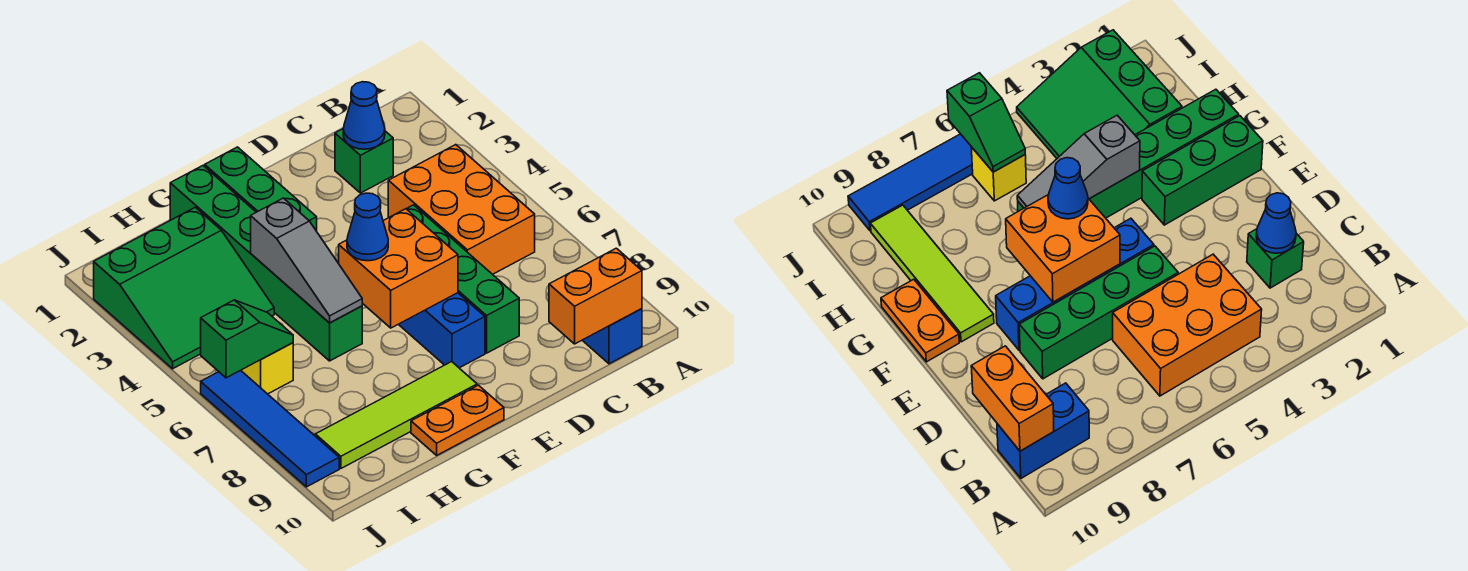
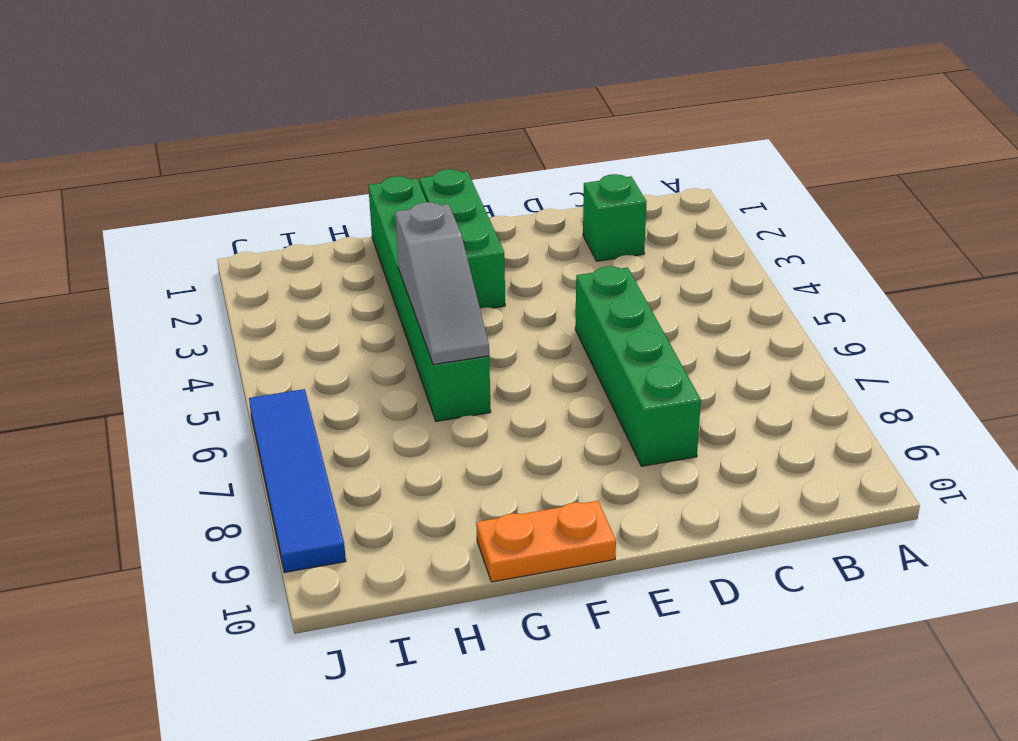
none -> orange brick B4:C6 level 1
none -> blue brick B9:B10 level 1
none -> blue brick E5:E8 level 1

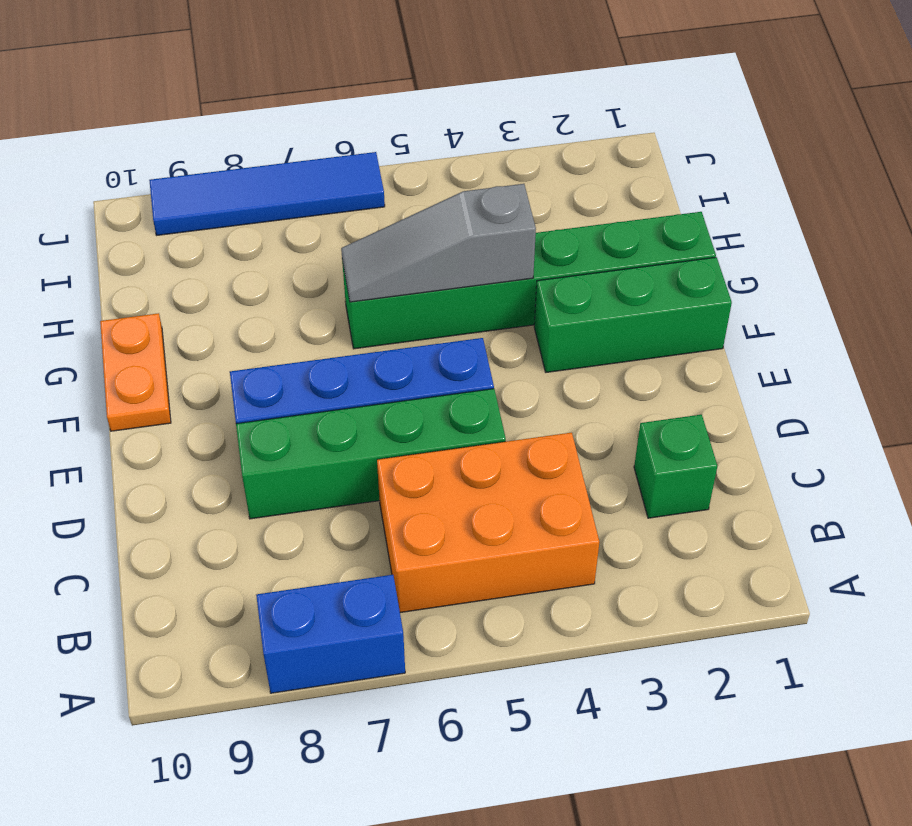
blue brick A7:A8 level 1 -> blue brick B9:B10 level 1
none -> lime tile F9:I9 level 1
none -> green slope H2:J4 level 1 top 2
none -> yellow brick I6 level 1

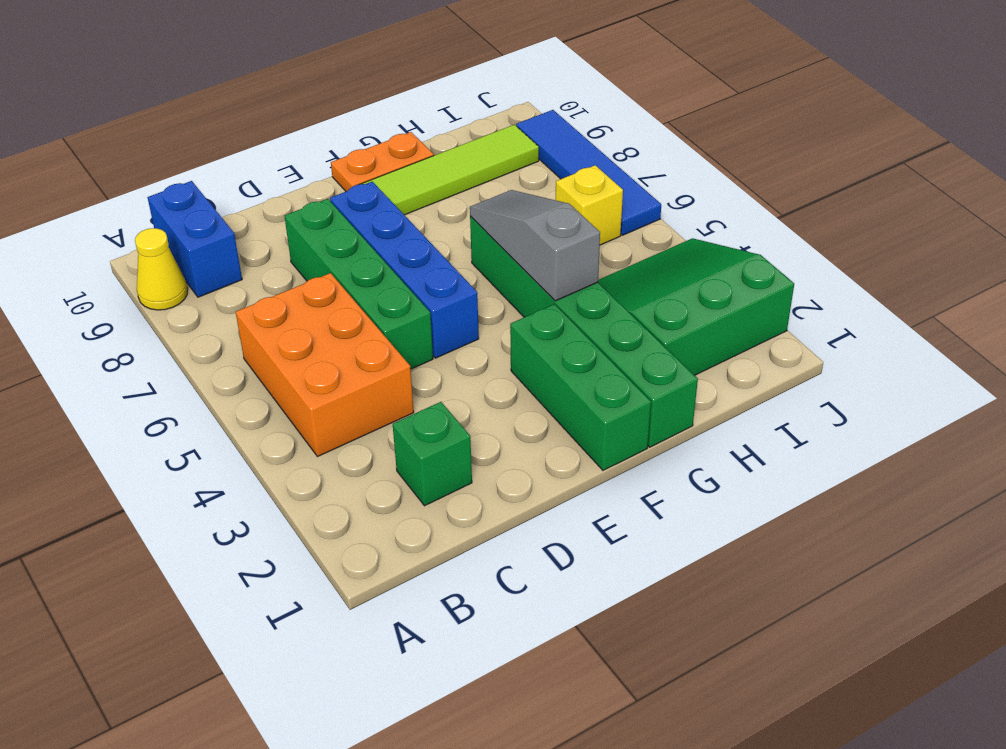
yellow cone A9 level 1 -> none
none -> orange brick B10:C10 level 2
none -> blue cone C2 level 2
none -> orange brick E6:F7 level 2

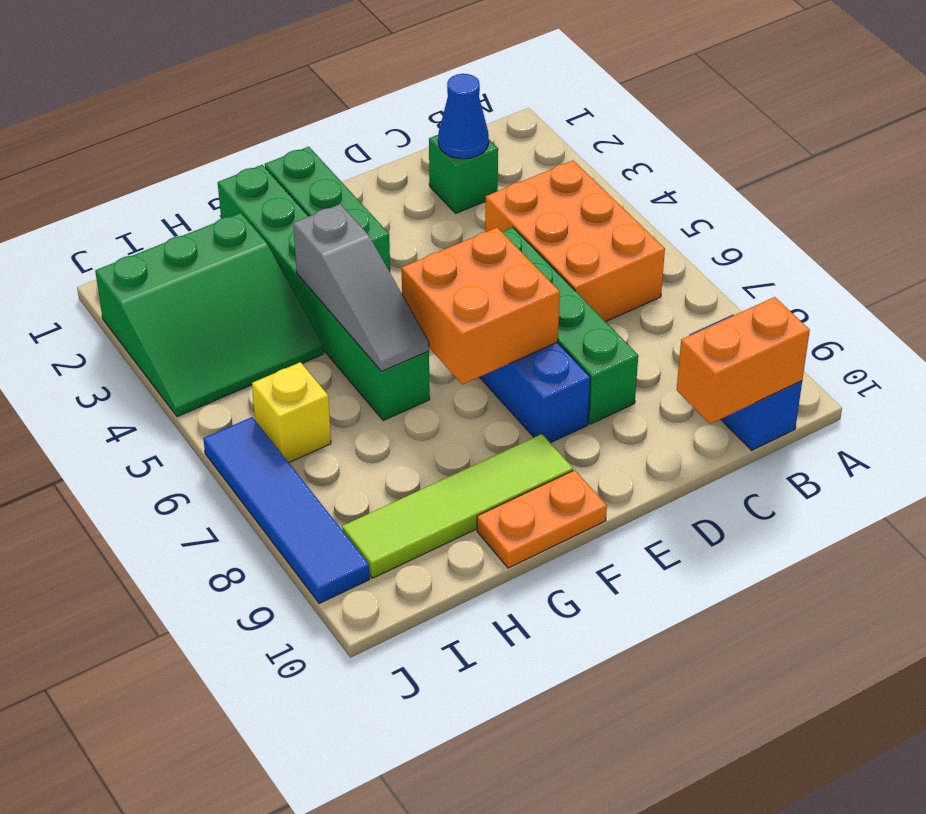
none -> green slope I6:J6 level 2 top J
none -> blue cone F6 level 3

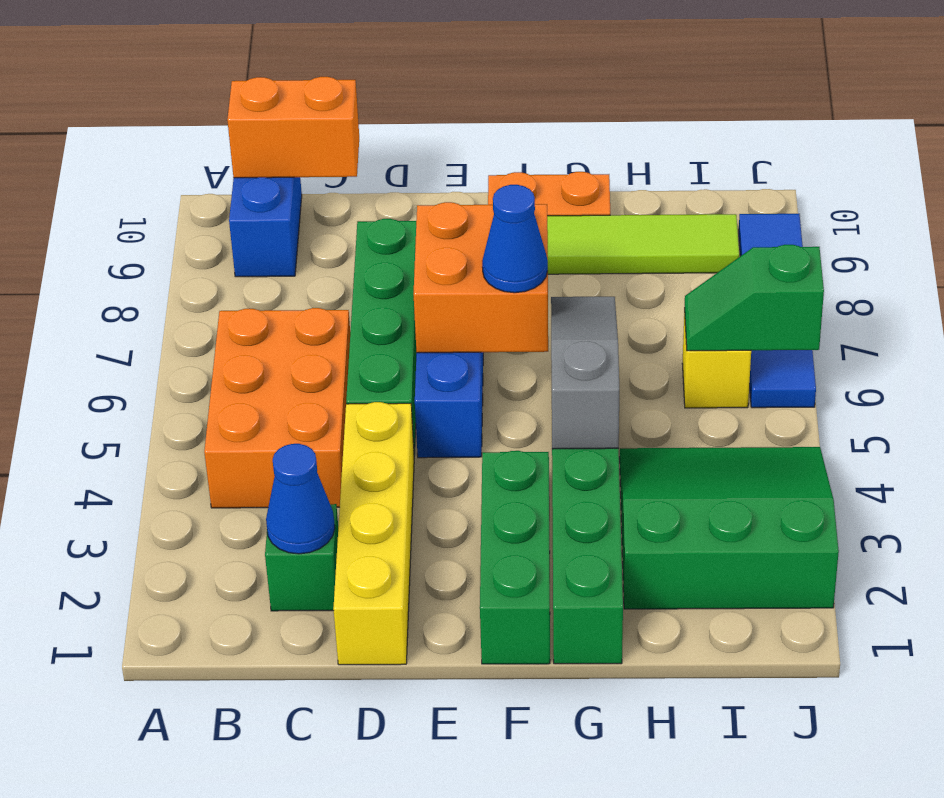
yellow brick D1:D4 level 1 -> none

